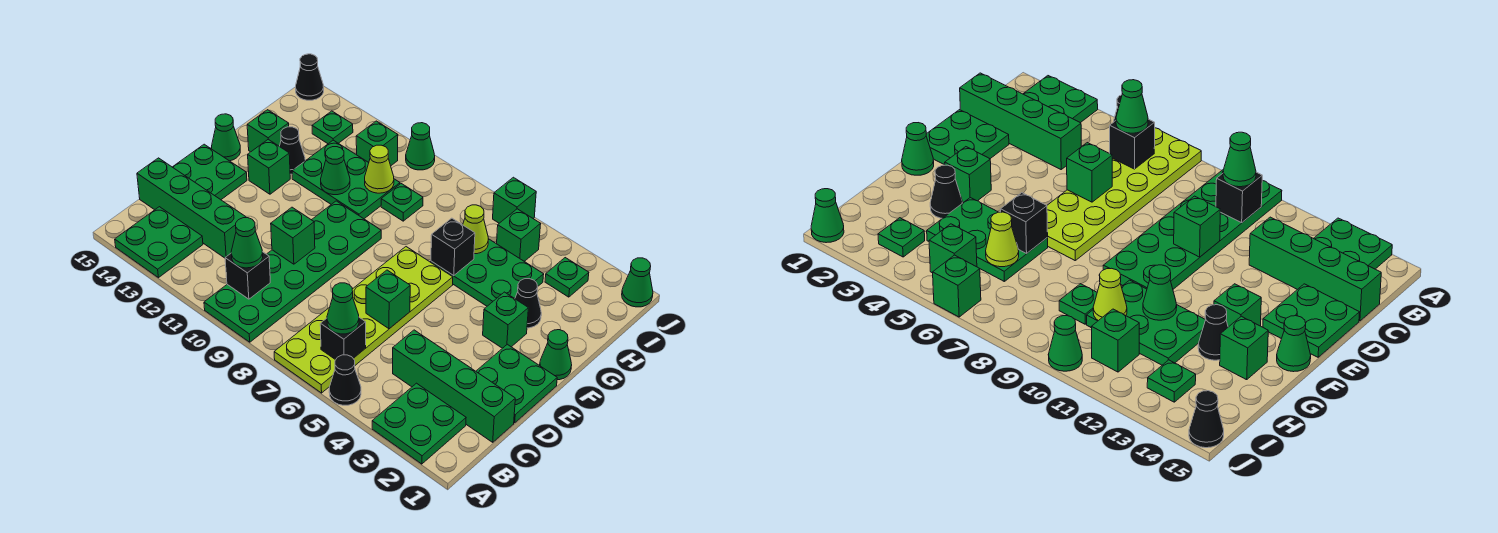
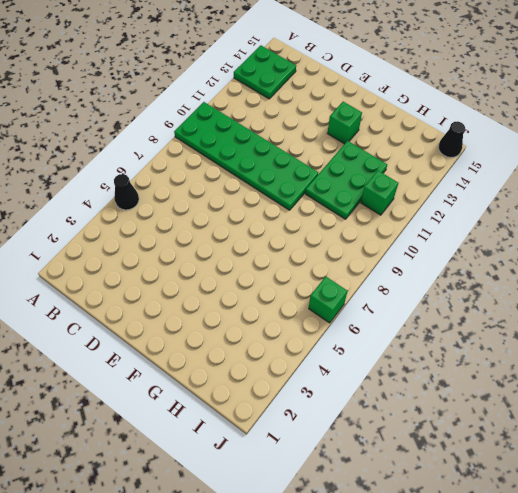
none -> green plate A2:B3 level 1
none -> lime plate A6:F7 level 1
none -> green brick C1:C4 level 1
none -> green brick C12:C15 level 1

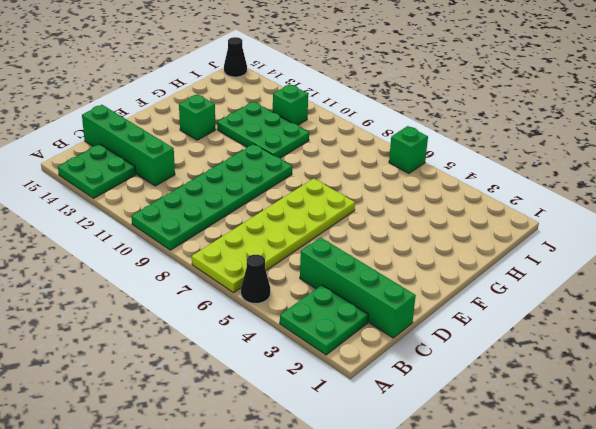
none -> green plate D1:E2 level 1
none -> green plate D14:E15 level 1
none -> green cone F1 level 1
none -> green brick F3 level 1

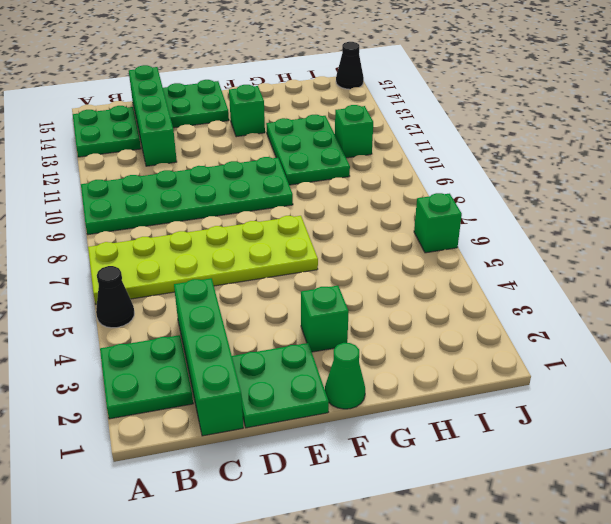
none -> green cone F15 level 1
none -> black cone G3 level 1
none -> green plate G4:H6 level 1
none -> black cone G13 level 1

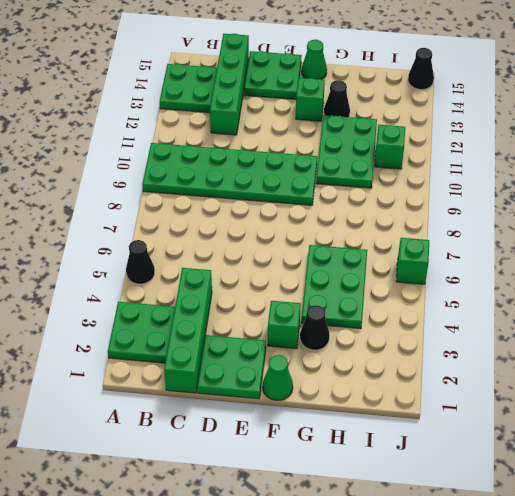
none -> lime plate A6:F7 level 1
none -> green brick G14 level 1
none -> green plate H9 level 1
none -> green plate I3 level 1

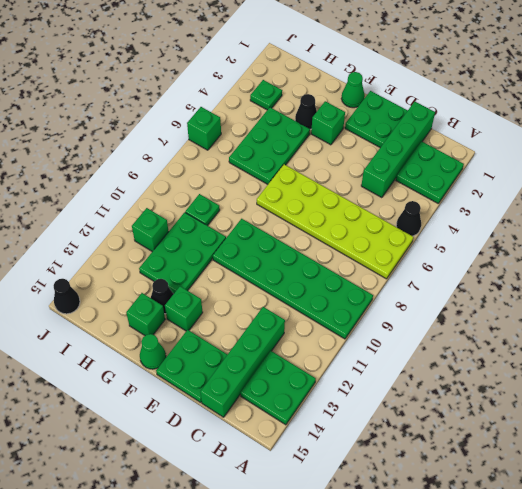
none -> green brick I5 level 1
none -> green plate I13 level 1
none -> green cone J1 level 1
none -> green cone J10 level 1

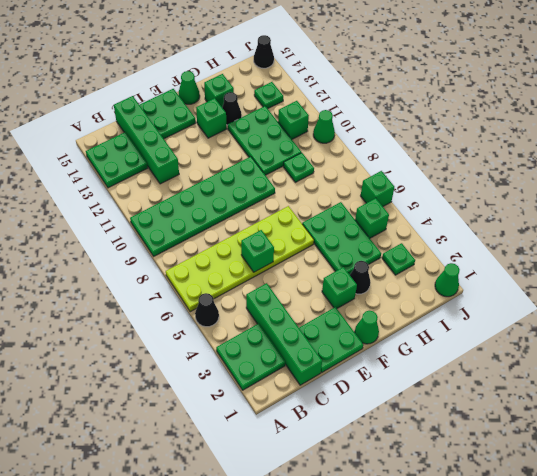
none -> black brick B6 level 2
none -> black brick B10 level 2
none -> green brick D10 level 2
none -> black brick G6 level 2

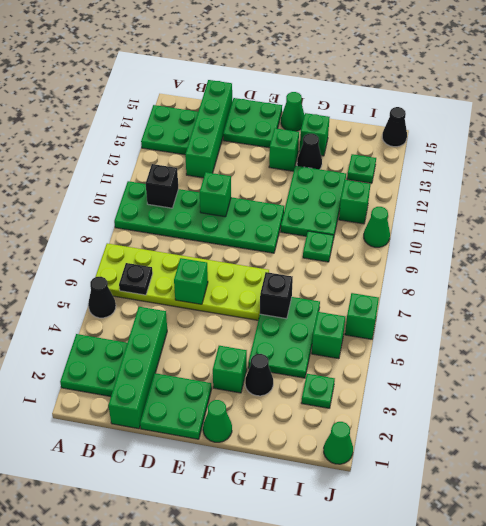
black plate B6 level 2 -> black brick B6 level 2
none -> green cone G11 level 2
none -> lime cone H6 level 2
none -> lime cone H10 level 2
none -> green cone B6 level 3

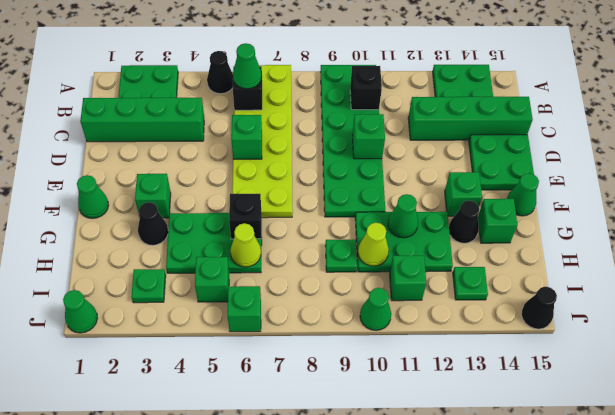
none -> green plate D1:E2 level 1
none -> green cone B10 level 3

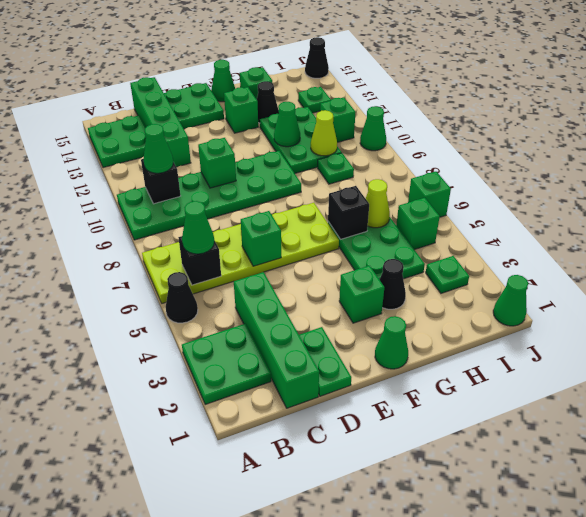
green plate D1:D2 level 1 -> green plate D1:E2 level 1

